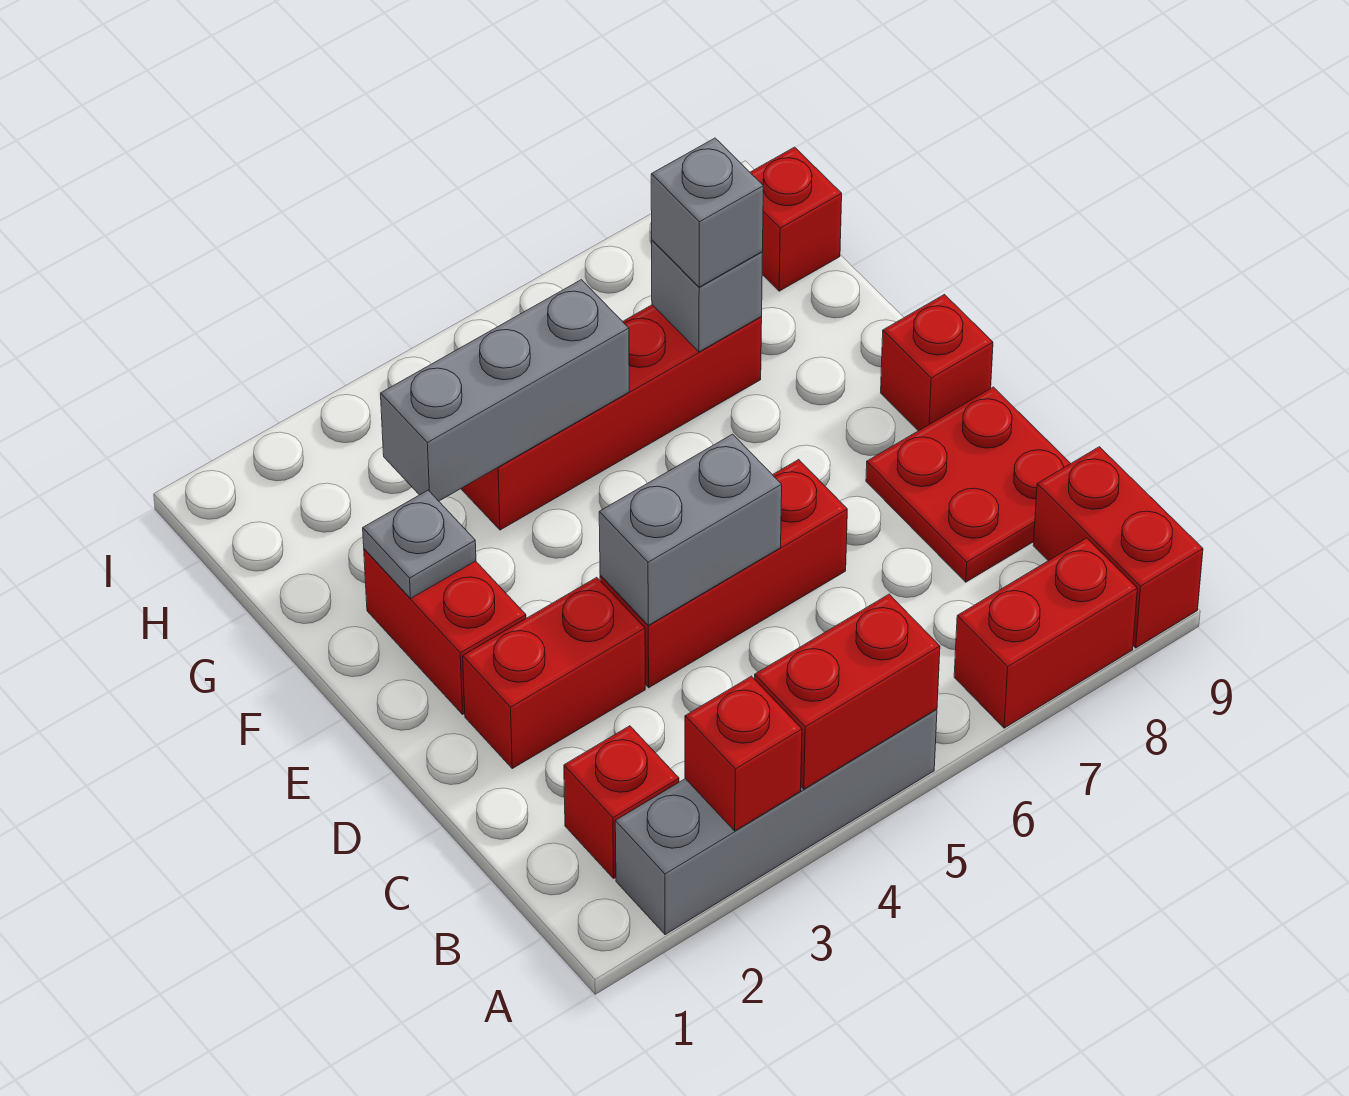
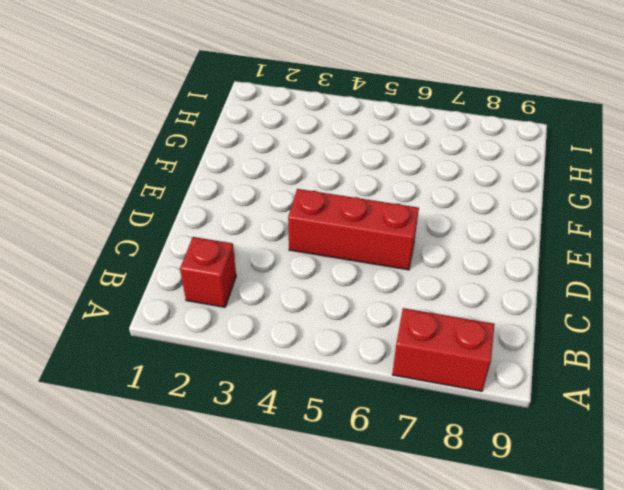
none -> grey brick A2:A5 level 1
none -> red brick A9:B9 level 1
none -> red plate C8:D9 level 1

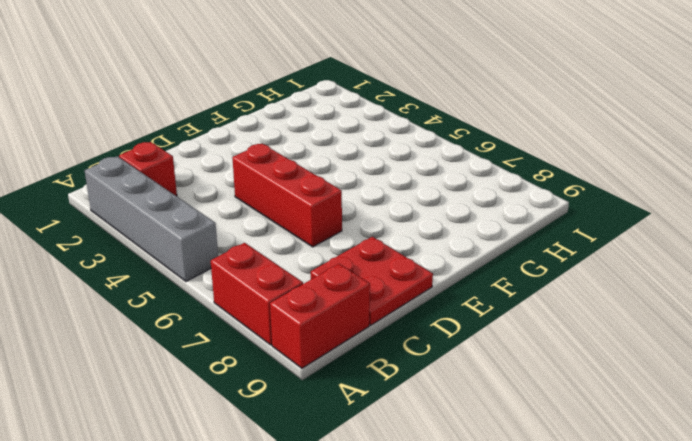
none -> red brick D2:D3 level 1
none -> red brick E2:F2 level 1
none -> red brick E9 level 1

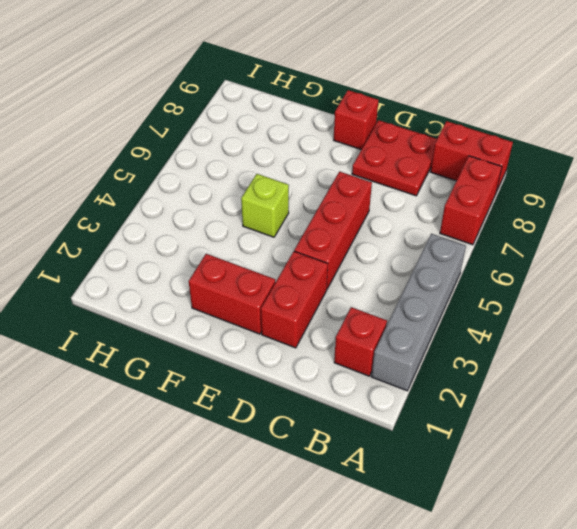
lime brick F5 level 1 -> none
none -> red brick G4:G7 level 1
none -> red brick H9 level 1
none -> red brick A3 level 2

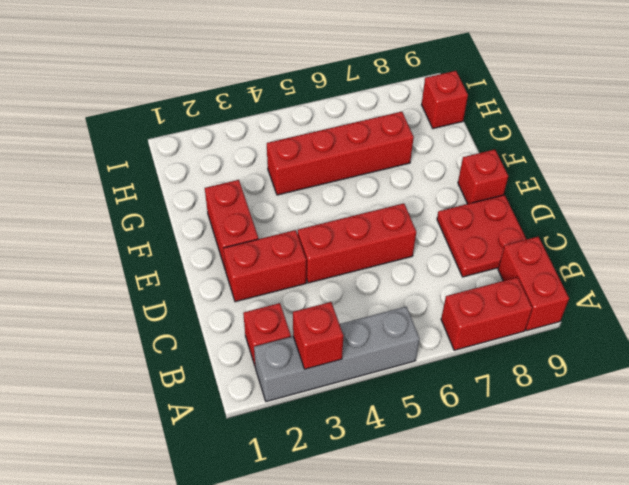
none -> red brick A4:A5 level 2
none -> grey brick D4:D5 level 2
none -> grey plate F2 level 2

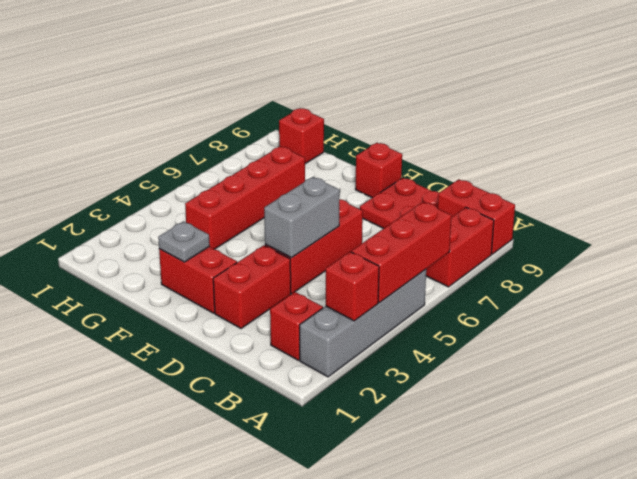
red brick A4:A6 level 2 -> red brick A4:A5 level 2
none -> grey brick G3:G5 level 2
none -> grey brick G7 level 2
none -> grey brick G7 level 3

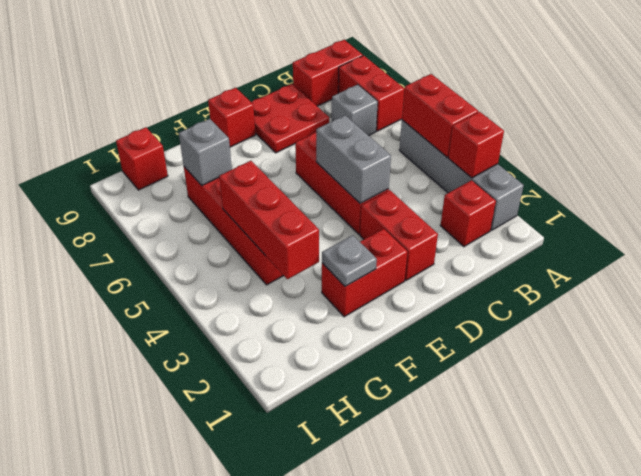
grey brick B7 level 1 -> grey brick G7 level 3
red brick G3:G5 level 2 -> grey brick G3:G5 level 2

